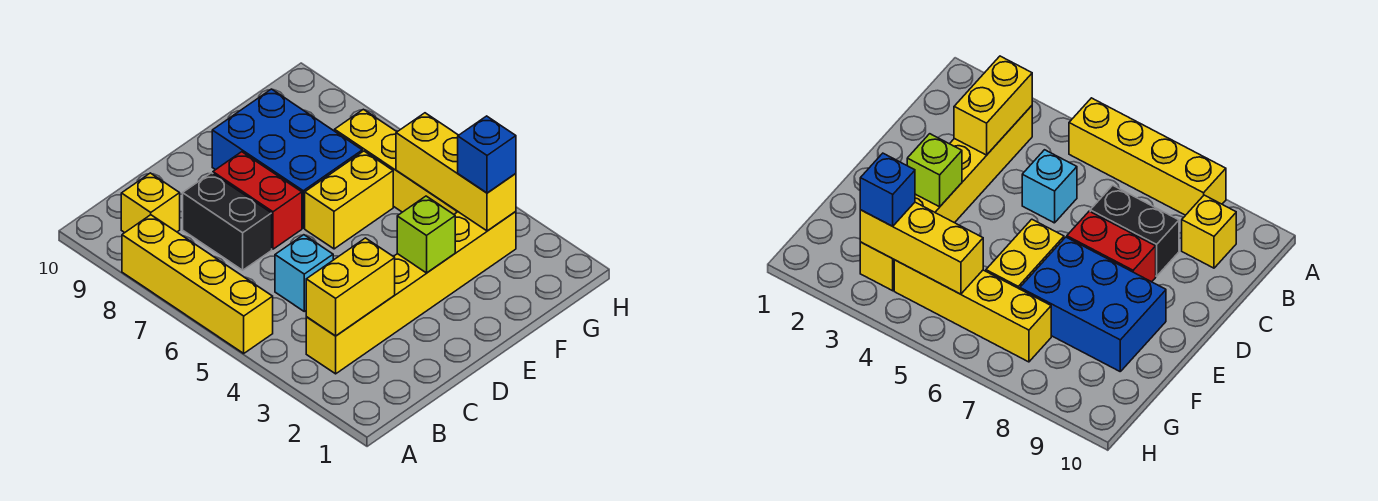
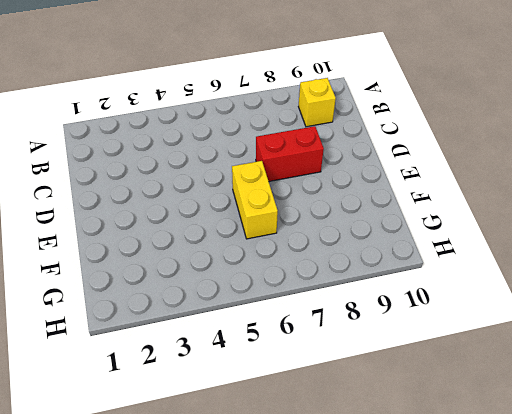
none -> yellow brick A5:A8 level 1
none -> yellow brick B3:G3 level 1
none -> cyan brick C5 level 1

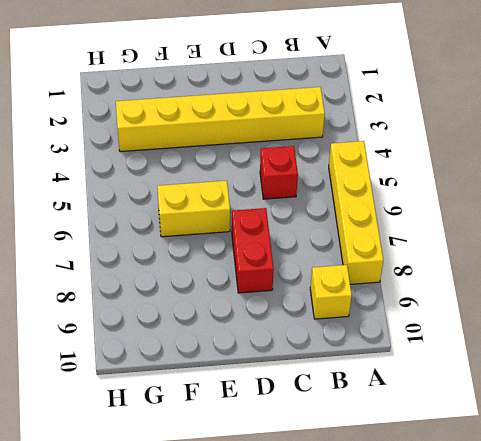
red brick C5 level 1 -> cyan brick C5 level 1
none -> black brick C7:C8 level 1
none -> blue brick E7:F9 level 1
none -> yellow brick G4:G7 level 1

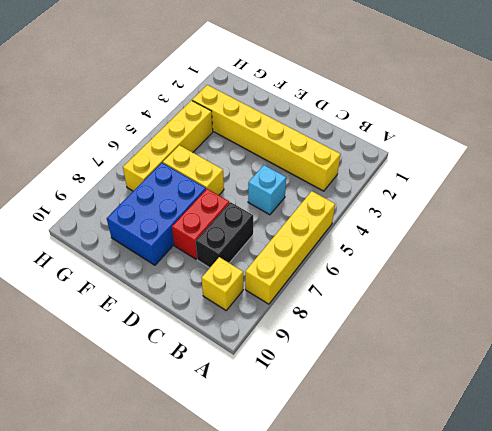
none -> yellow brick B3:C3 level 2
none -> lime brick E3 level 2
none -> yellow brick G3:G5 level 2

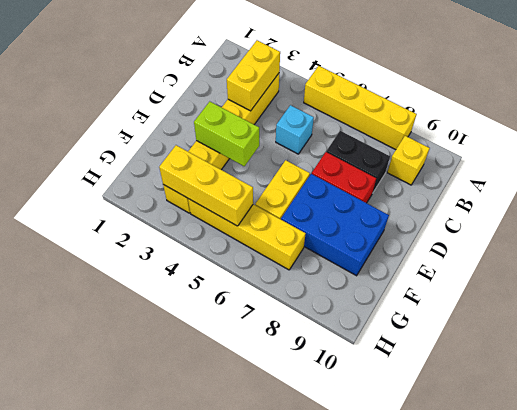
lime brick E3:E4 level 2 -> lime brick E3 level 2
none -> blue brick G3 level 3

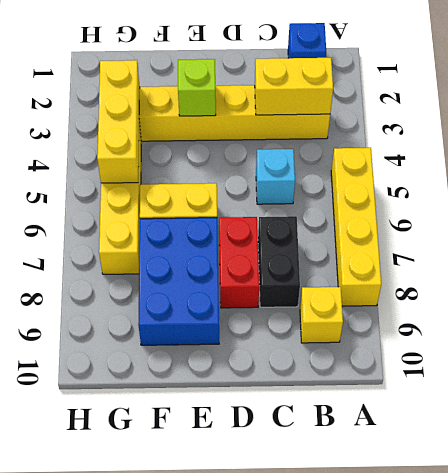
blue brick B1 level 1 -> blue brick G3 level 3

